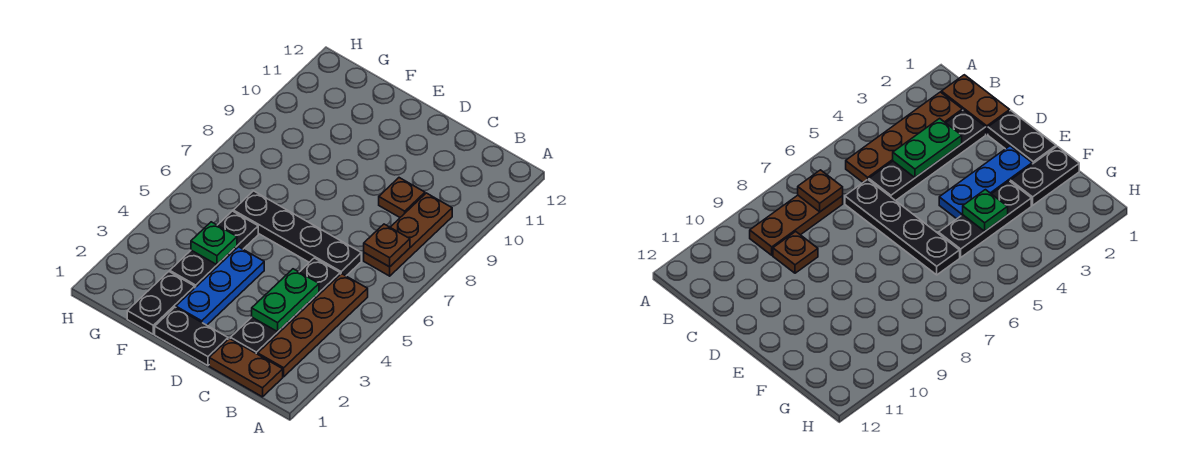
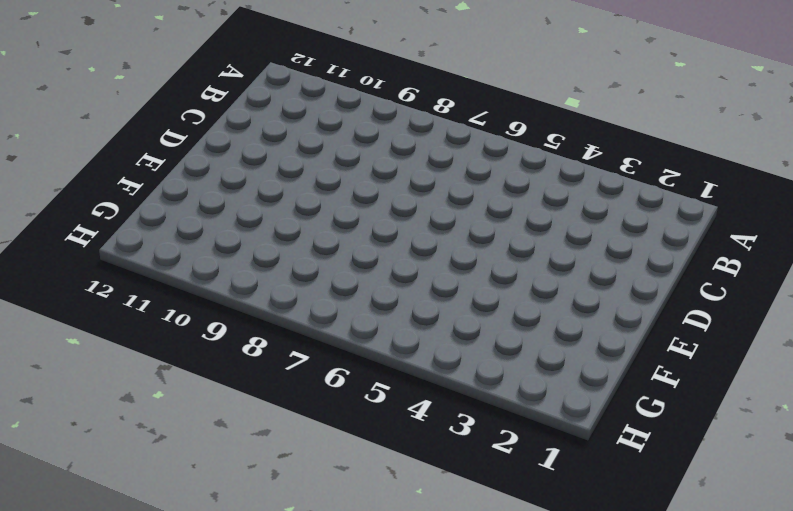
none -> brown plate B1:C1 level 1
none -> brown plate B2:B5 level 1
none -> brown plate B7:B9 level 1

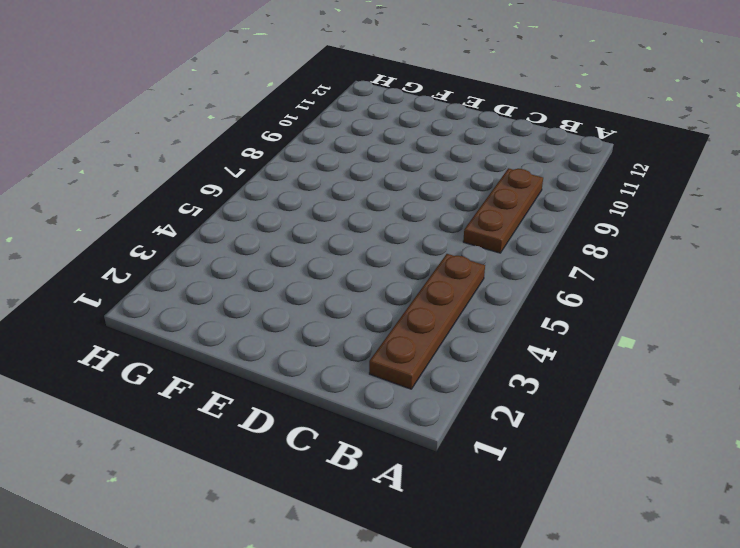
none -> brown plate B1:C1 level 1
none -> black plate C2:C5 level 1
none -> black plate C6:F6 level 1

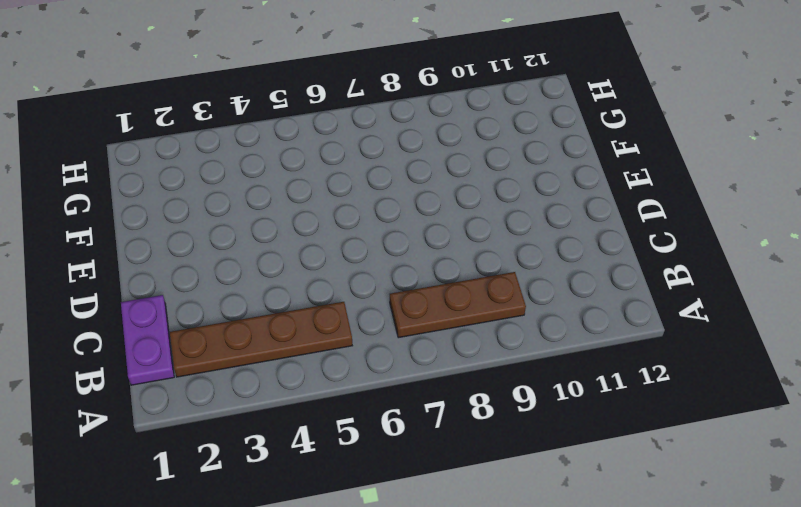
purple plate B1:C1 level 1 -> brown plate B1:C1 level 1
none -> black plate C2:C5 level 1
none -> black plate C6:F6 level 1
none -> brown plate C9 level 1

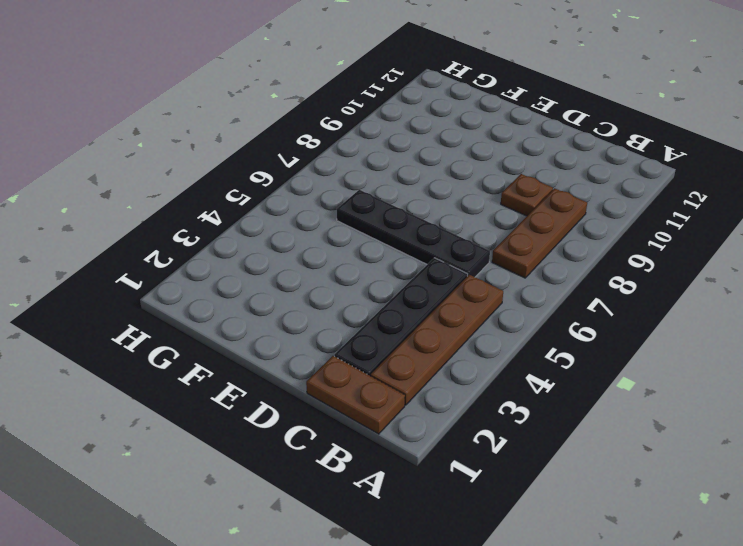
none -> black plate D1:E1 level 1
none -> blue plate E2:E4 level 1
none -> black plate F1:F2 level 1

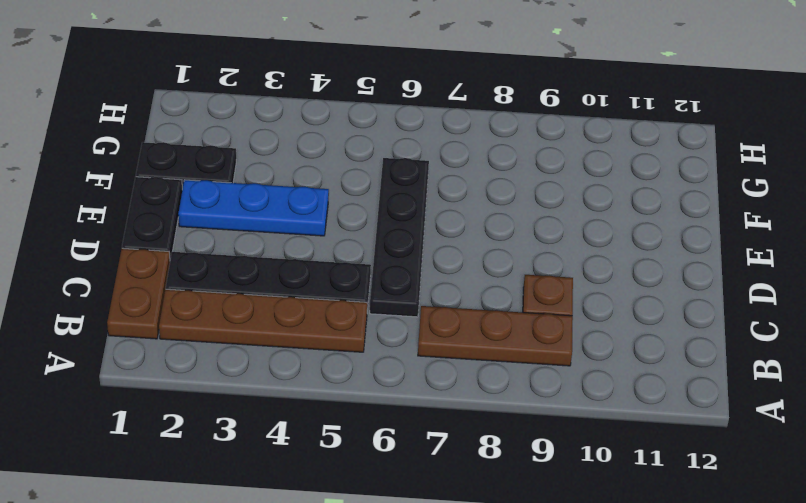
none -> black plate F3:F5 level 1
none -> brown plate B7 level 2
none -> green plate C3:C4 level 2

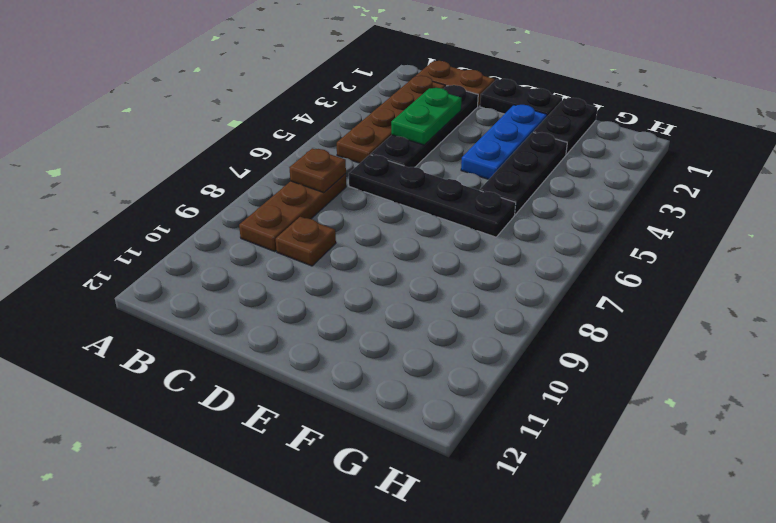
none -> green plate F4 level 2

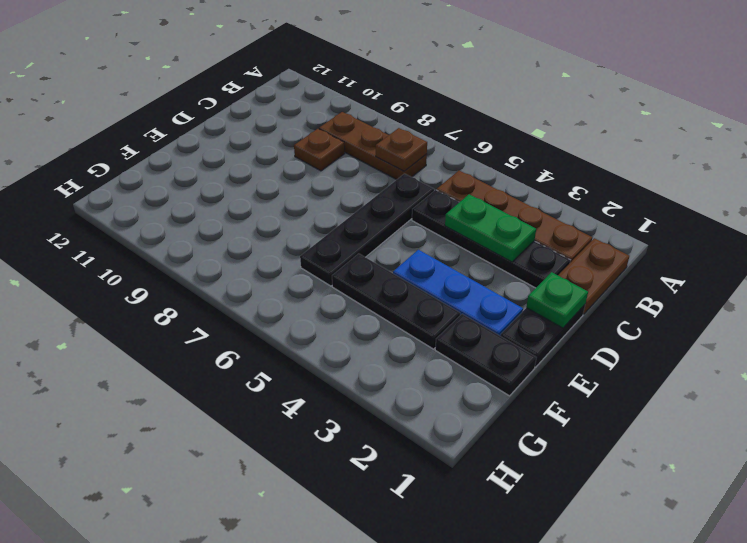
green plate D1 level 2 -> green plate F4 level 2

